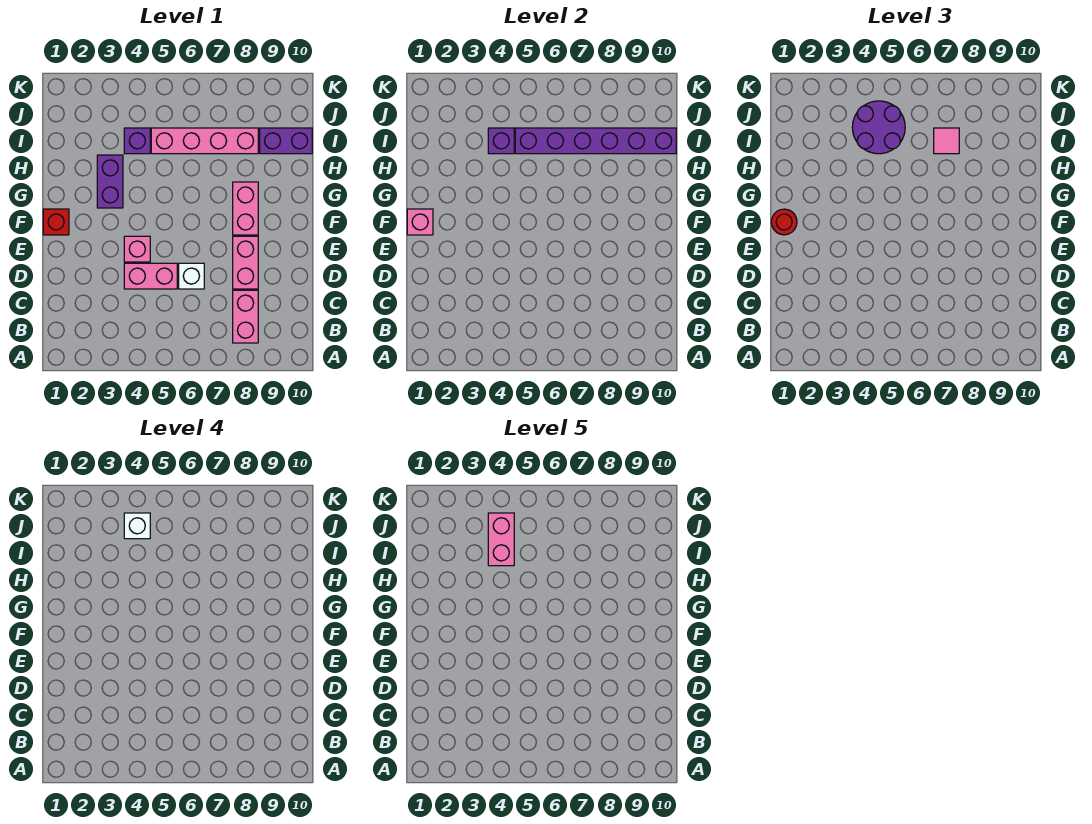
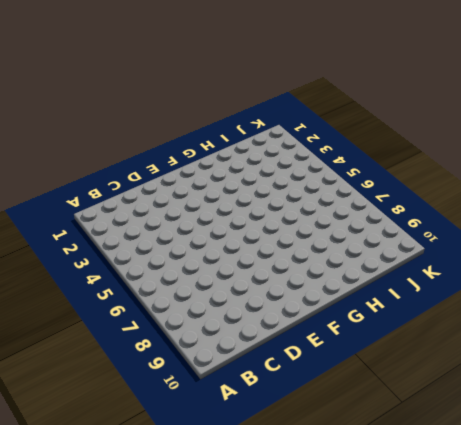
none -> pink brick B8:C8 level 1
none -> pink brick D4:D5 level 1
none -> white brick D6 level 1

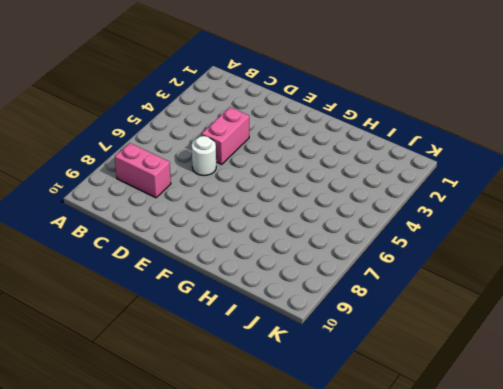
white round brick D6 level 1 -> white brick D6 level 1
none -> pink brick D8:E8 level 1
none -> pink brick E4 level 1
none -> red brick F1 level 1

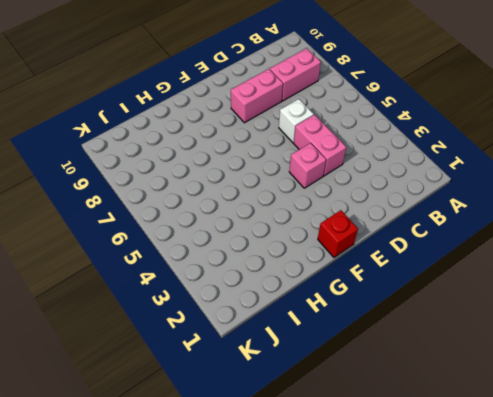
none -> pink brick F8:G8 level 1
none -> purple brick G3:H3 level 1
none -> purple brick I4 level 1

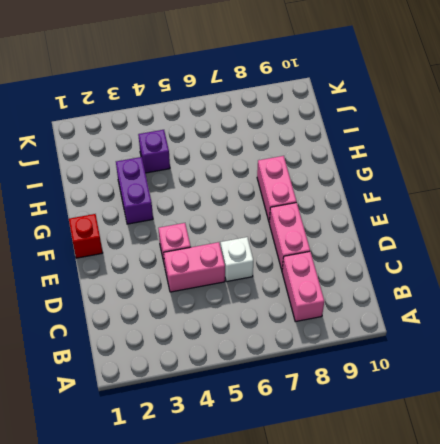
none -> pink brick I5:I8 level 1
none -> purple brick I9:I10 level 1
none -> pink brick F1 level 2

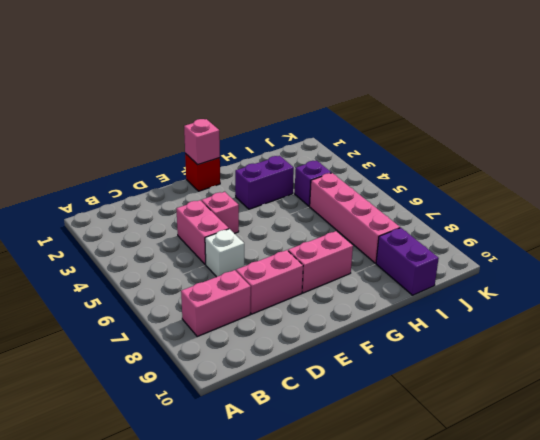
none -> purple brick I4 level 2
none -> purple brick I5:I10 level 2
none -> red round brick F1 level 3

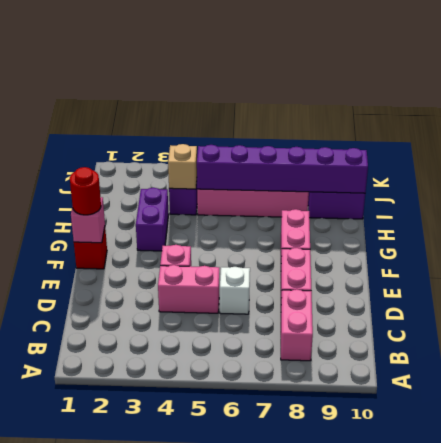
tan brick I4 level 2 -> purple brick I4 level 2
none -> purple round brick I4:J5 level 3
none -> pink tile I7 level 3
none -> white brick J4 level 4

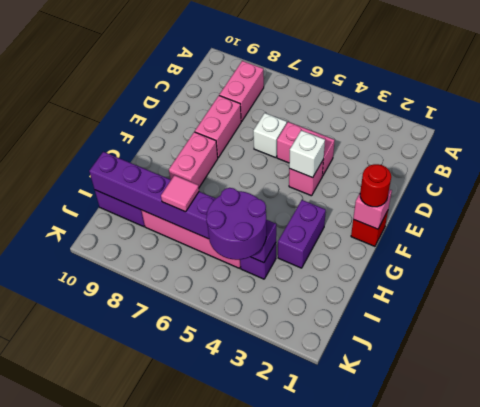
white brick E4 level 2 -> white brick J4 level 4
none -> pink brick I4:J4 level 5

